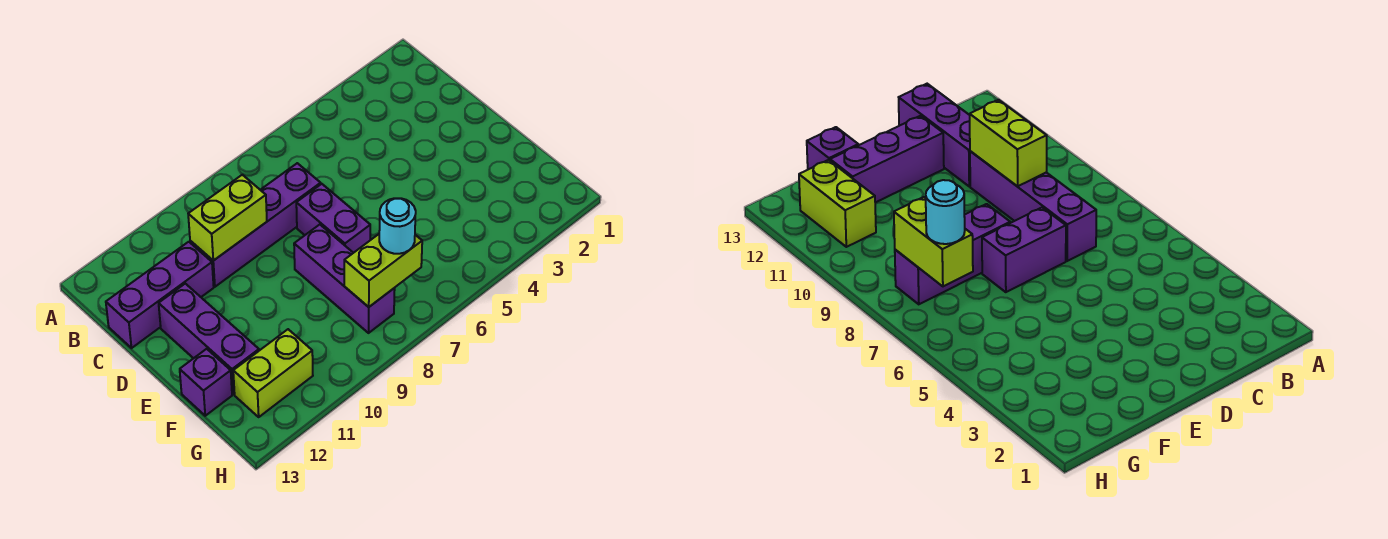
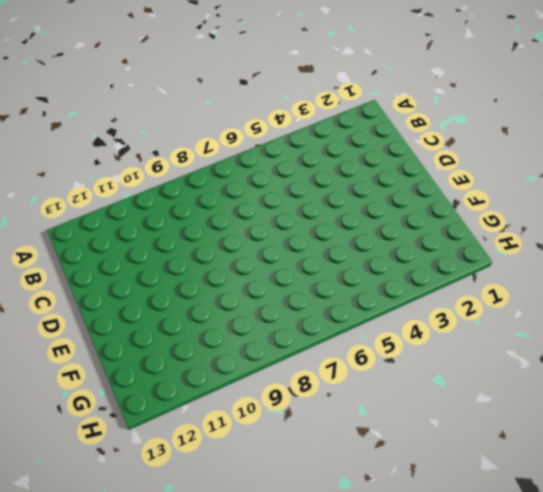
none -> purple brick C7:C10 level 1
none -> purple brick C11:C13 level 1

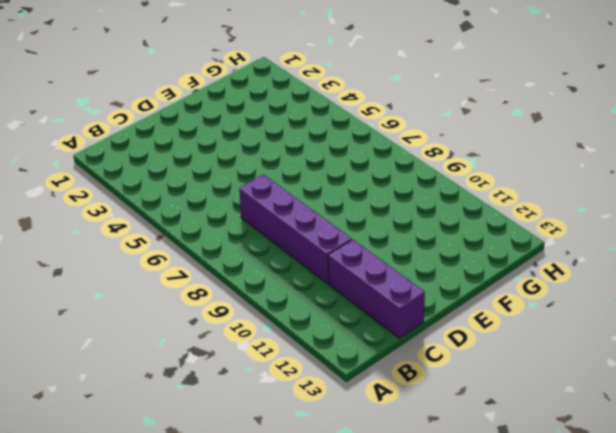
none -> purple brick D7:E7 level 1
none -> purple brick D12:F12 level 1

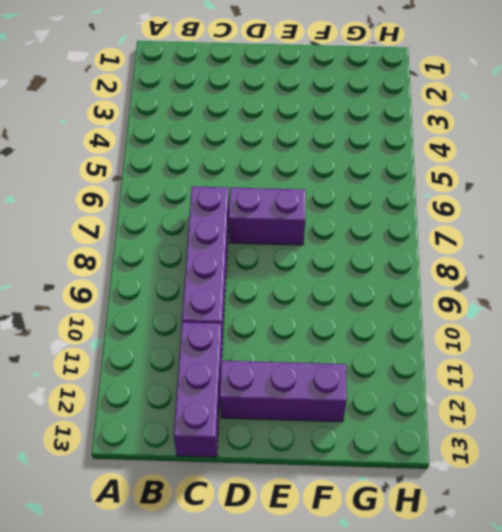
none -> purple brick E8:G8 level 1
none -> purple brick F13 level 1

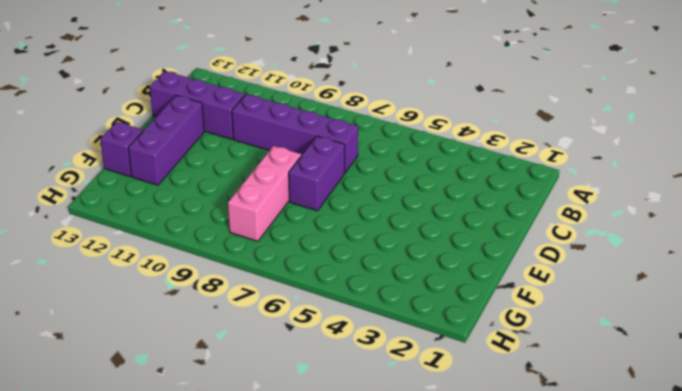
pink brick E8:G8 level 1 -> purple brick E8:G8 level 1
none -> lime brick G11:G12 level 1
none -> lime brick C9:C10 level 2

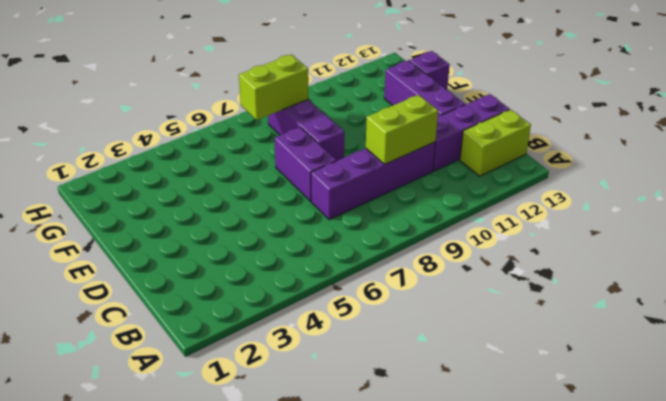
lime brick B12:B13 level 1 -> lime brick G11:G12 level 1
none -> cyan round brick G7 level 3

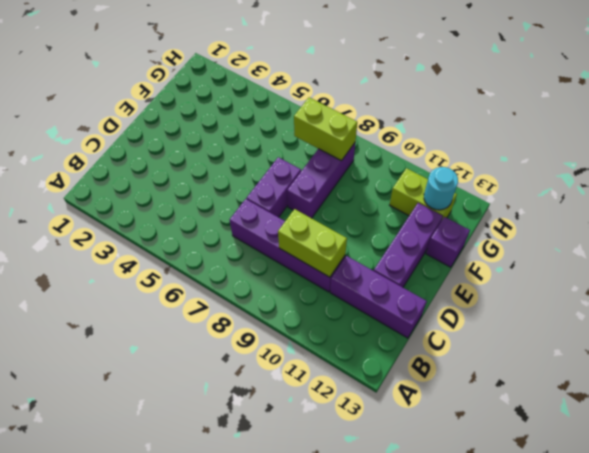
cyan round brick G12 level 2 -> cyan round brick G7 level 3

